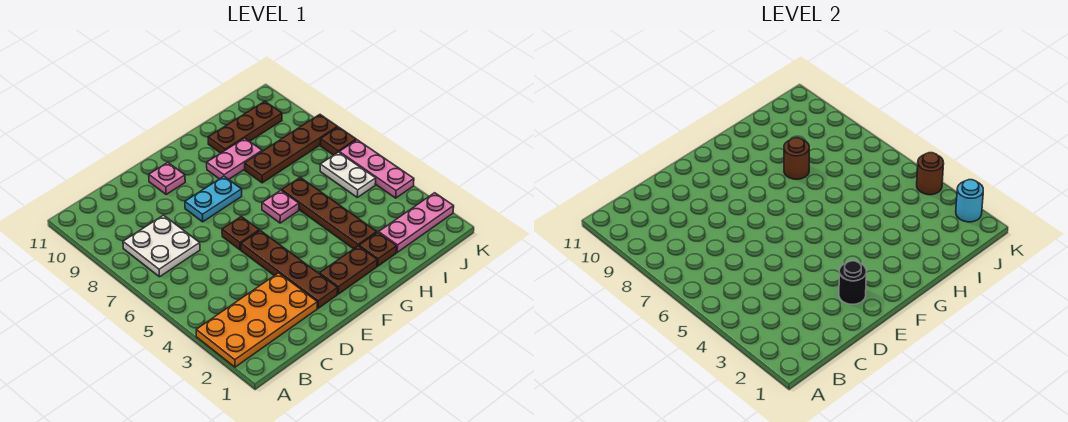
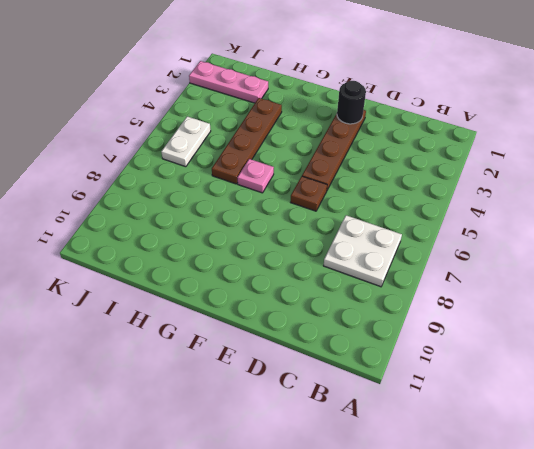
none -> orange plate A2:D3 level 1
none -> cyan plate E8:F8 level 1
none -> pink plate E10 level 1

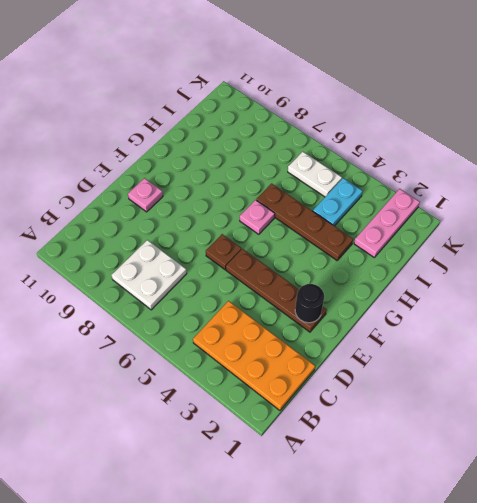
orange plate B1:C4 level 1 -> orange plate A2:D3 level 1
cyan plate I4:J4 level 1 -> cyan plate E8:F8 level 1
none -> brown plate F2:G2 level 1
none -> pink plate G9:H9 level 1
none -> brown plate H2 level 1

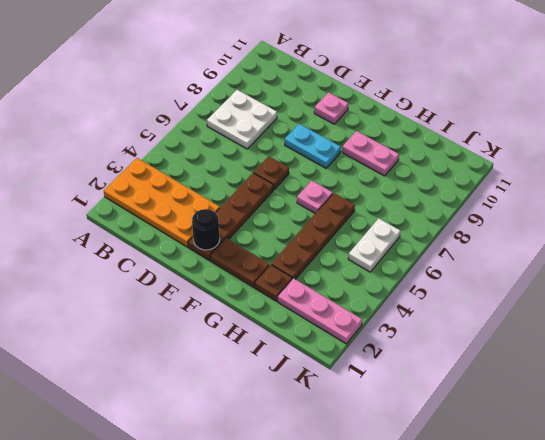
none -> brown plate H8:K8 level 1
none -> brown plate H10:J10 level 1
none -> pink plate K4:K6 level 1

